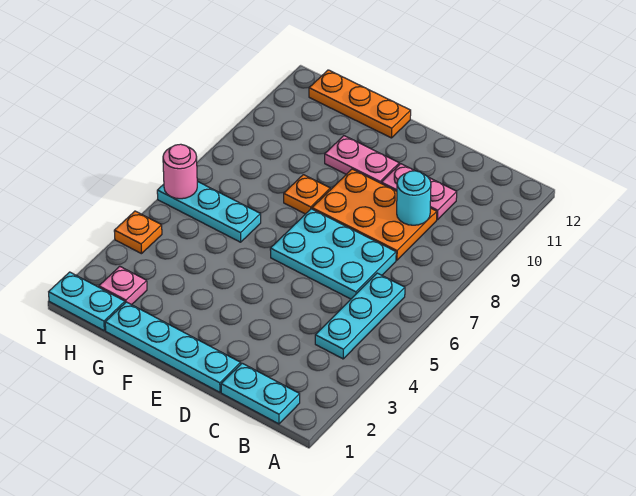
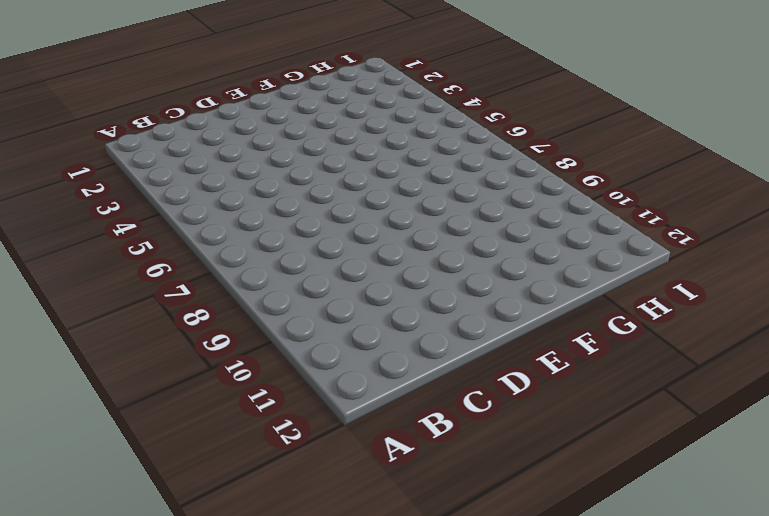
none -> cyan plate B1:C1 level 1
none -> cyan plate B4:B6 level 1
none -> cyan plate C6:E7 level 1

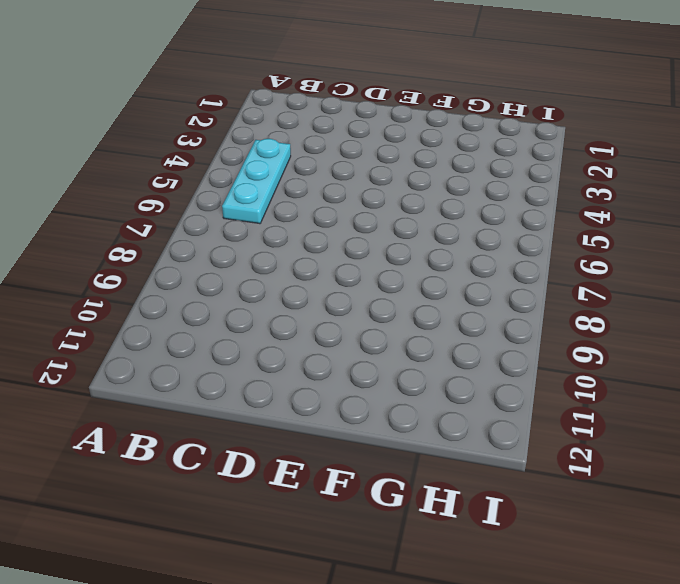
none -> cyan plate B1:C1 level 1
none -> cyan plate C6:E7 level 1
none -> orange plate C8:E9 level 1

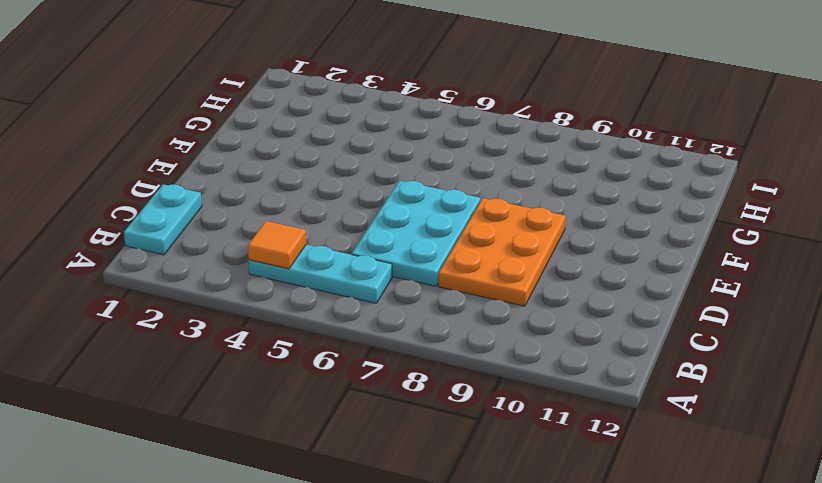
orange tile B4 level 2 -> none
none -> pink plate C10:D10 level 1
none -> cyan plate D1:G1 level 1
none -> pink plate E10:F10 level 1

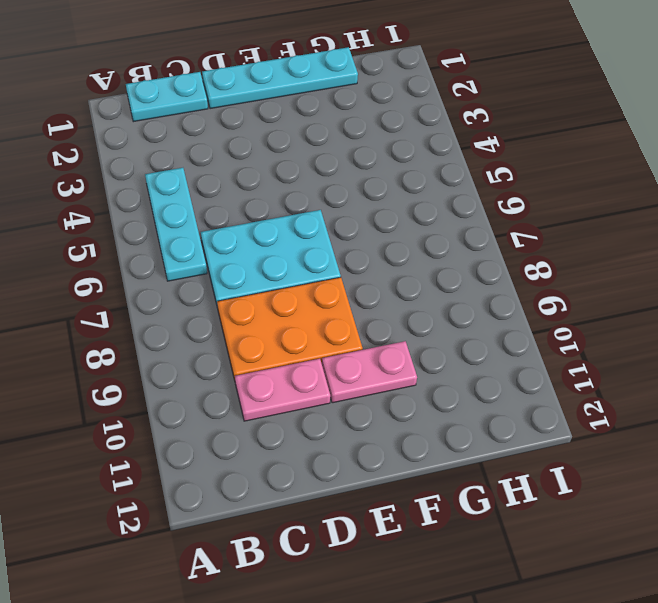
none -> orange plate F8 level 1
none -> orange plate F12:H12 level 1
none -> cyan plate G6:I6 level 1

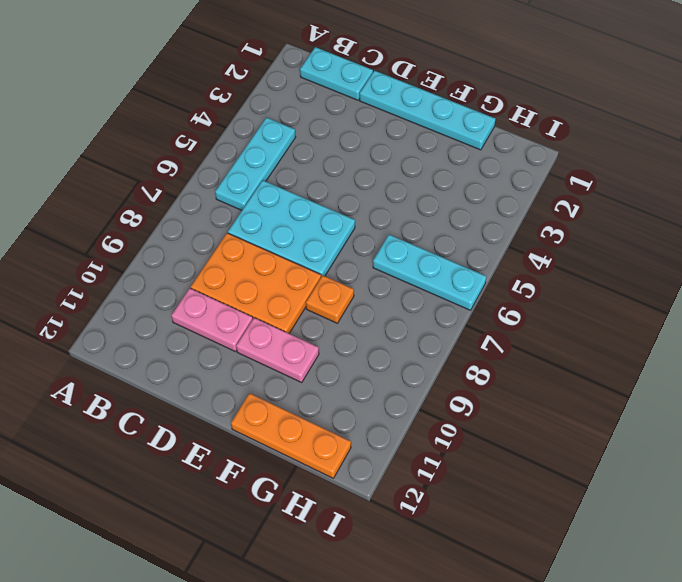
none -> cyan plate H1:I1 level 1
none -> pink plate H2 level 1
none -> orange plate I4 level 1

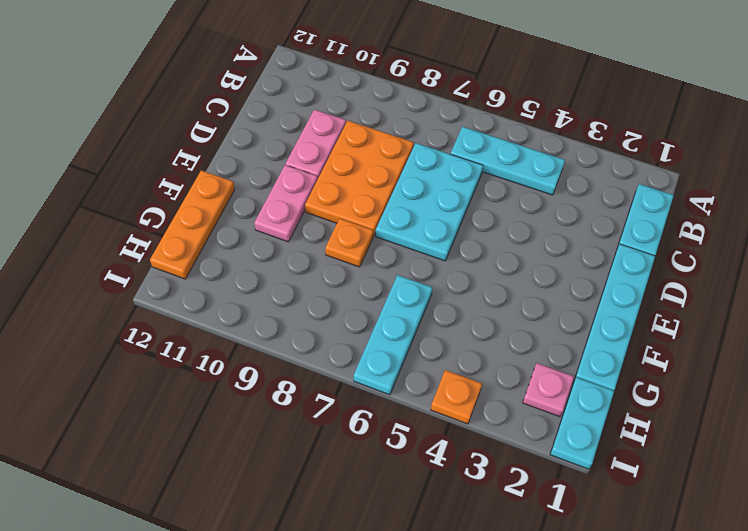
none -> cyan round brick C9 level 2
none -> pink round brick I6 level 2

